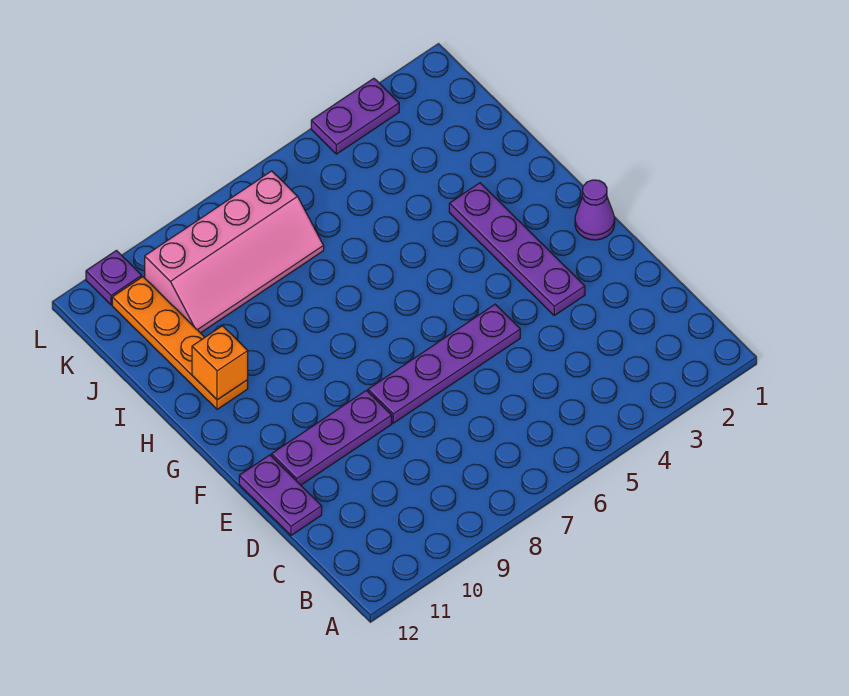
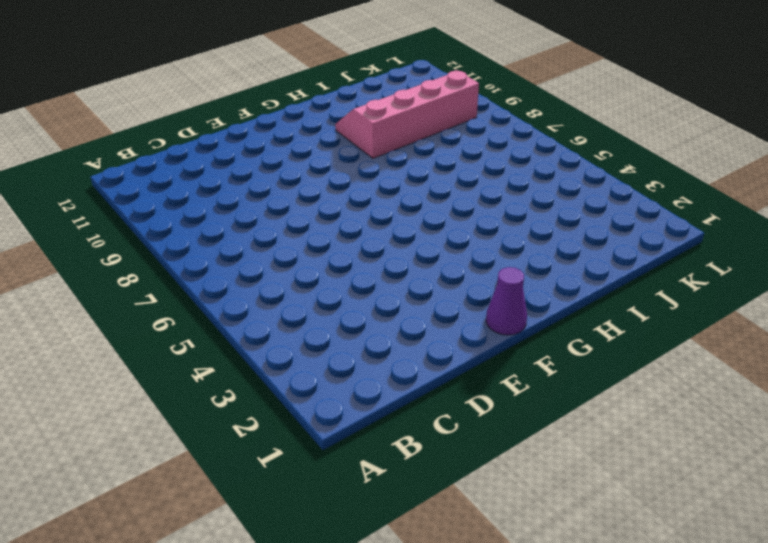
pink slope H9:K10 level 1 top 9 -> pink slope J7:K10 level 1 top K
none -> purple plate D12:E12 level 1
none -> purple plate E3:H3 level 1

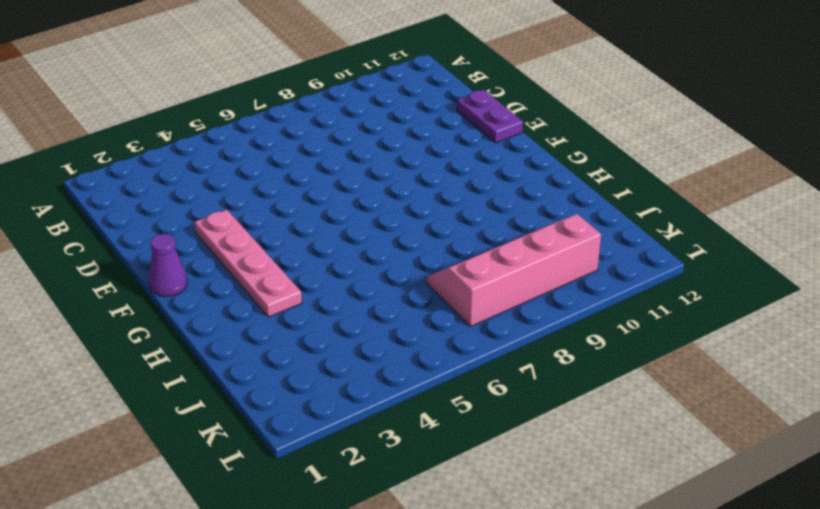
pink plate E3:H3 level 1 -> purple plate E3:H3 level 1
none -> purple plate E5:E8 level 1
none -> purple plate E9:E11 level 1

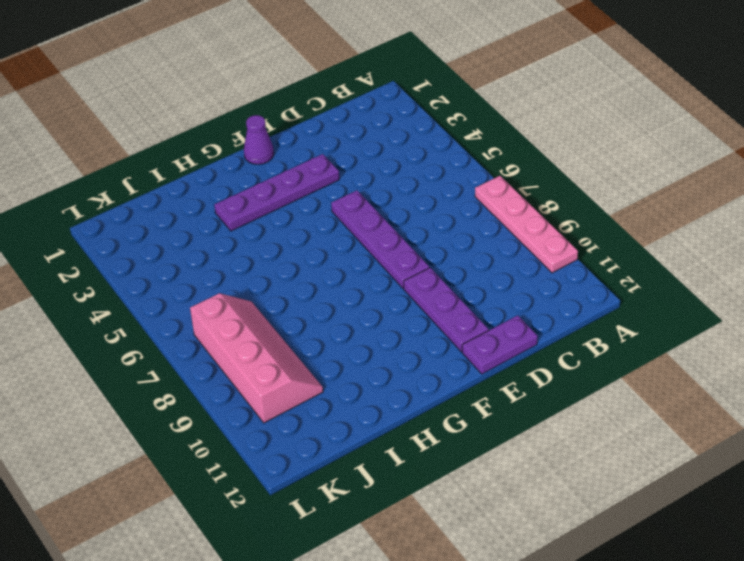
pink plate A7:A10 level 1 -> none
none -> orange plate H11:K11 level 1
none -> purple plate L3:L4 level 1

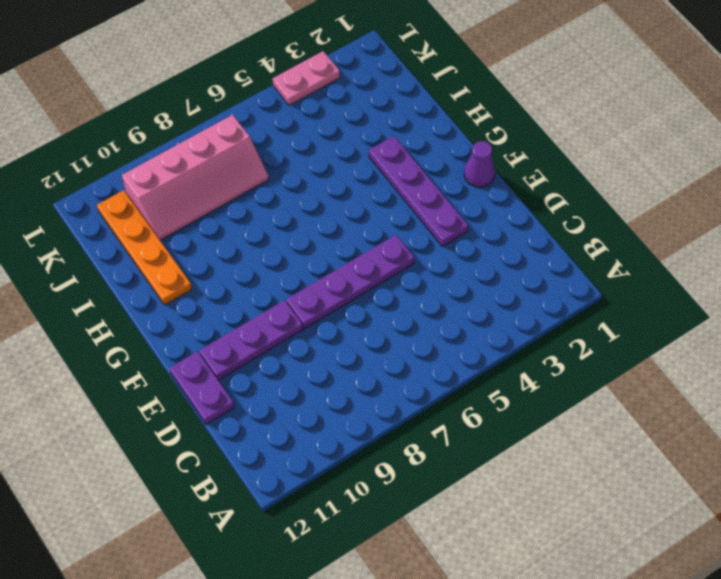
pink plate L3:L4 level 1 -> purple plate L3:L4 level 1
none -> purple plate L11 level 1
none -> orange brick H11 level 2

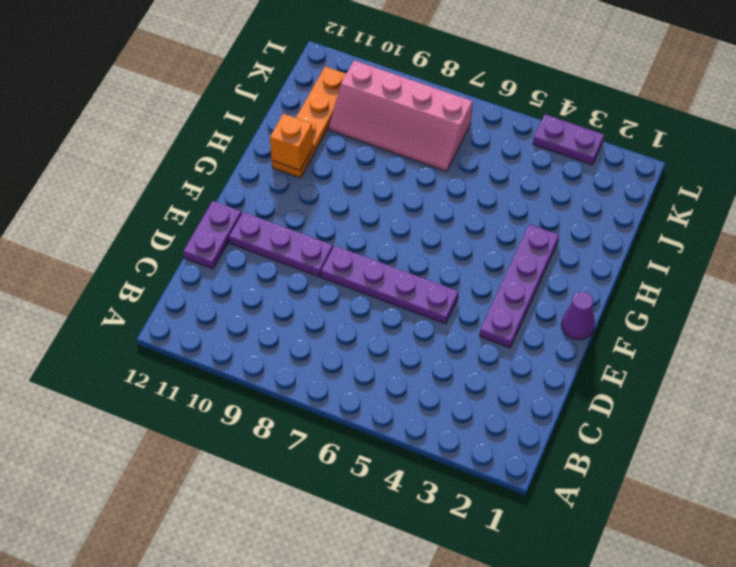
none -> purple plate L11 level 1

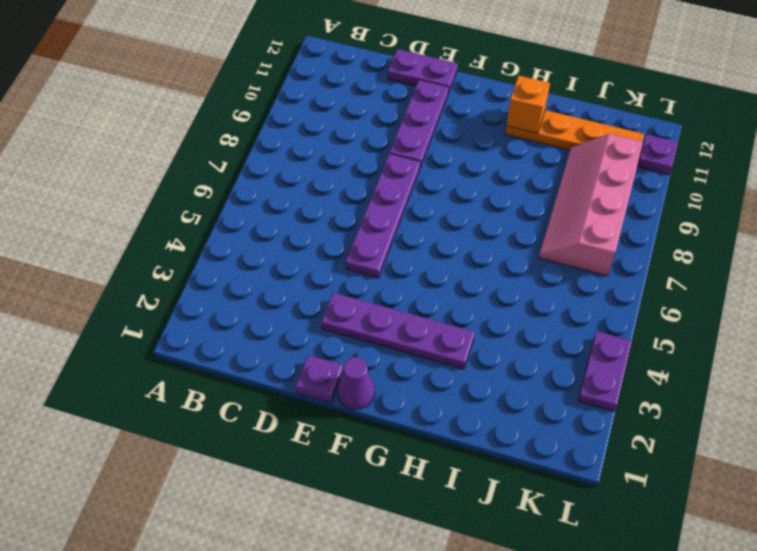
purple plate E1 level 1 -> none

